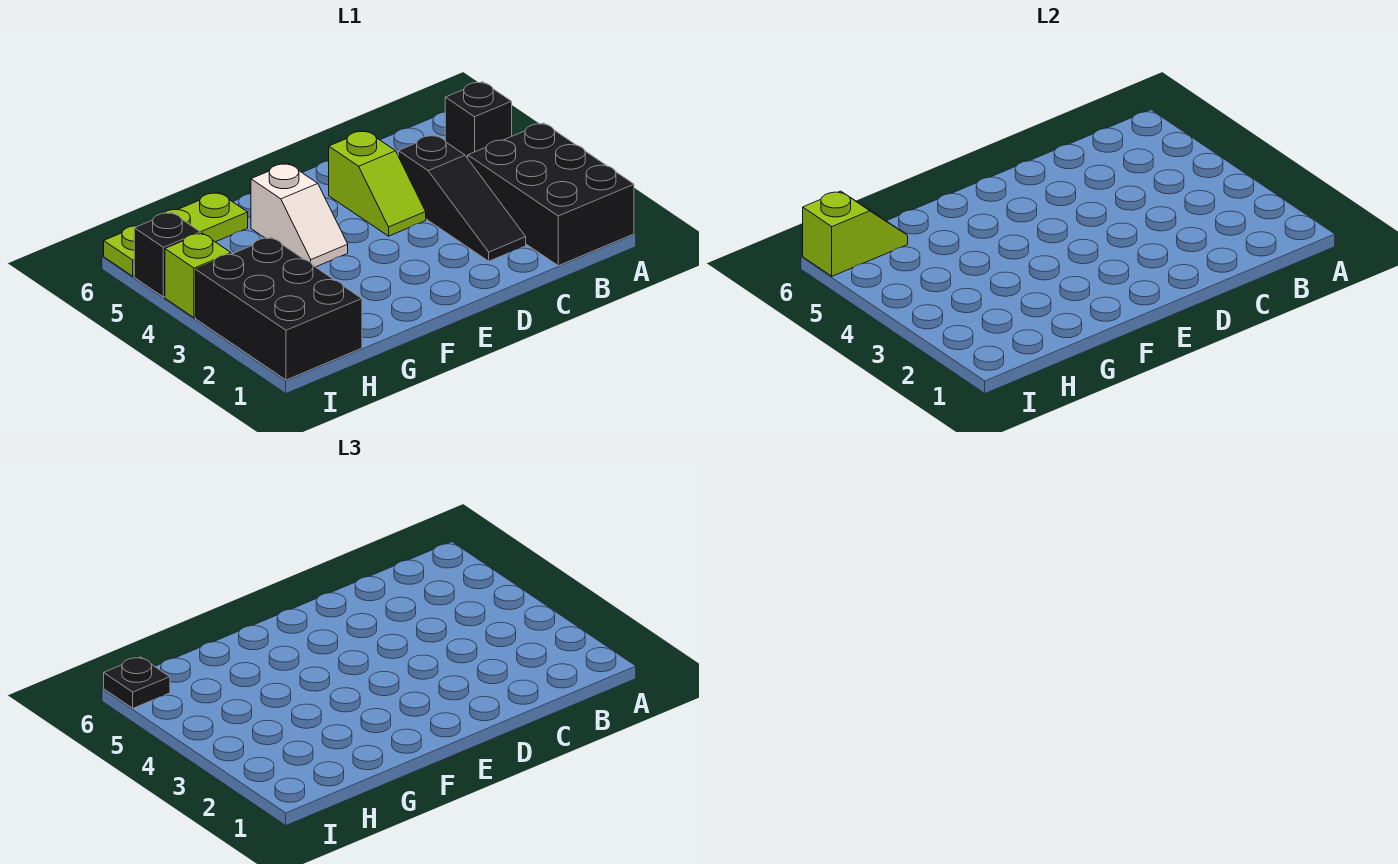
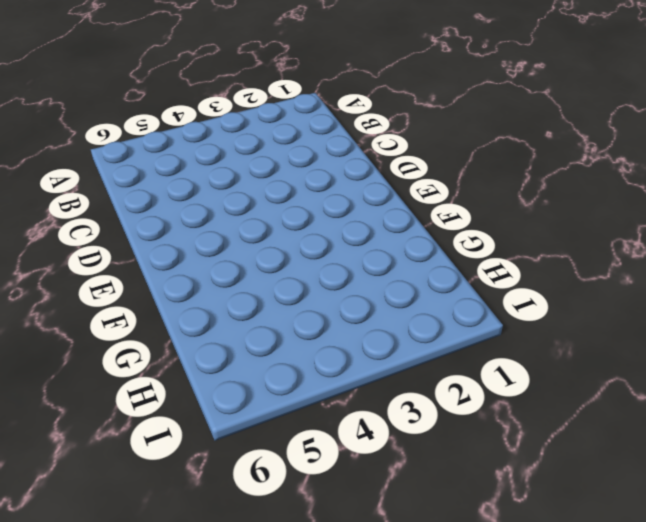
none -> black brick A1:B3 level 1
none -> black brick A5 level 1

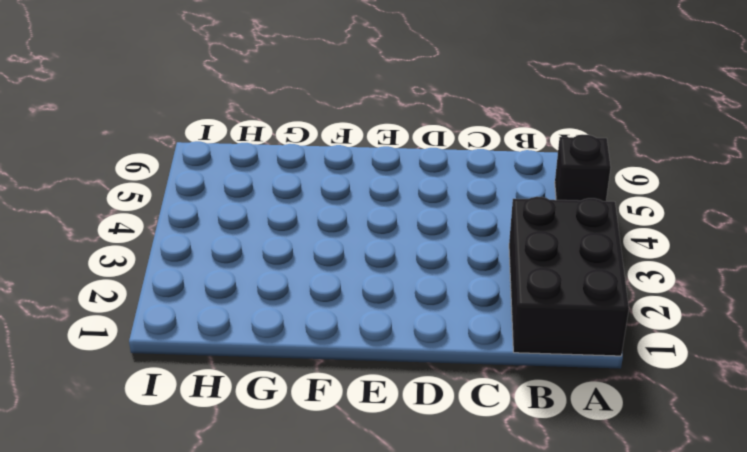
none -> black slope C2:C4 level 1 top 4
none -> lime slope D4:D5 level 1 top 5

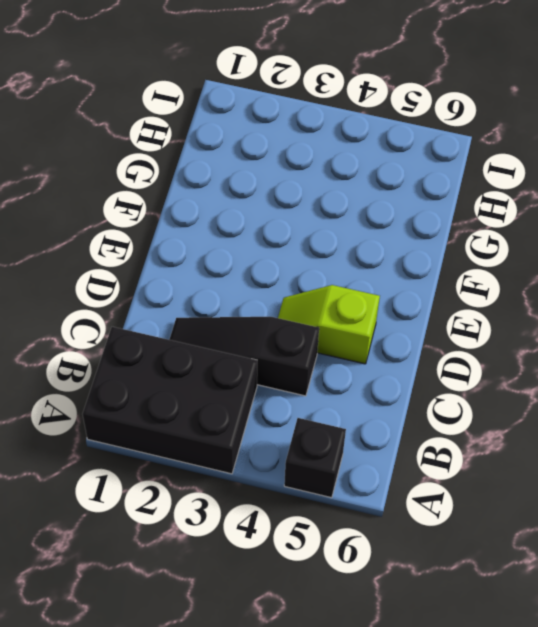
none -> white slope F4:F5 level 1 top 5
none -> lime plate G6:I6 level 1

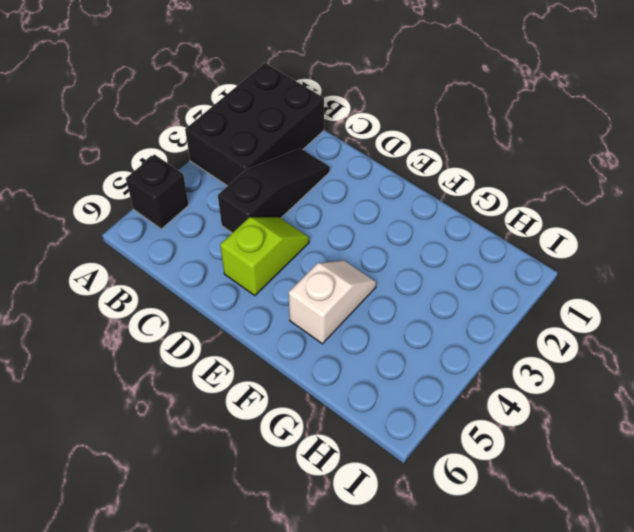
none -> lime plate G6:I6 level 1
none -> black brick H1:I3 level 1

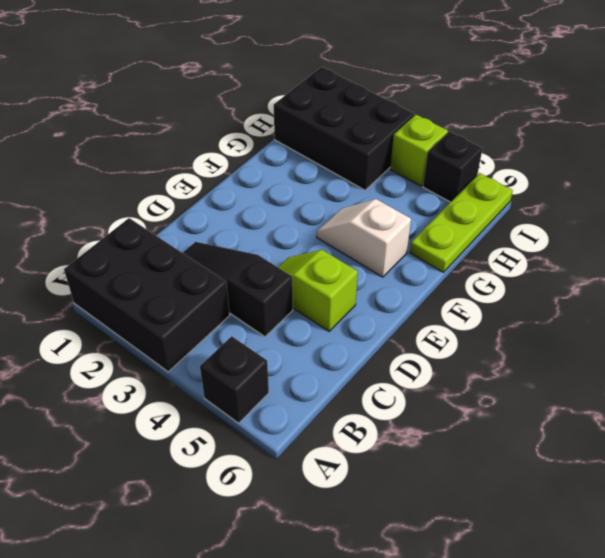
none -> lime slope H6:I6 level 2 top I
none -> black plate I6 level 3

